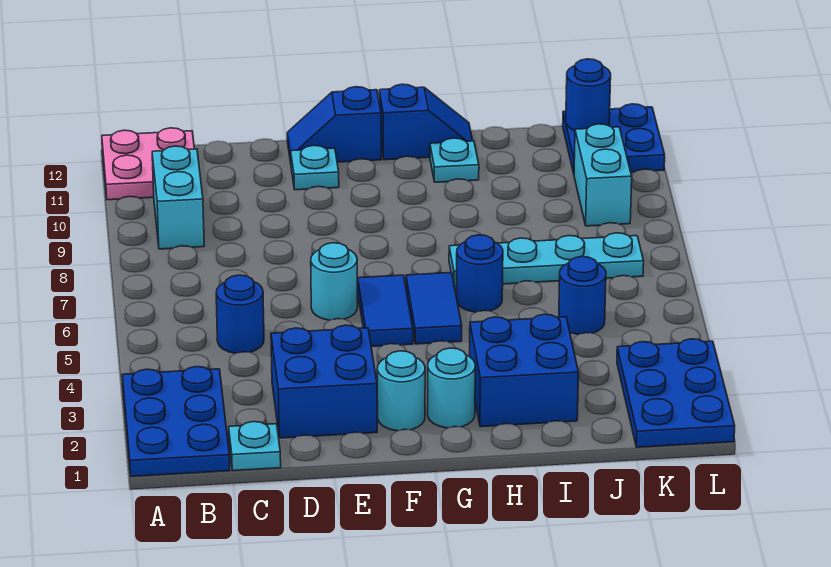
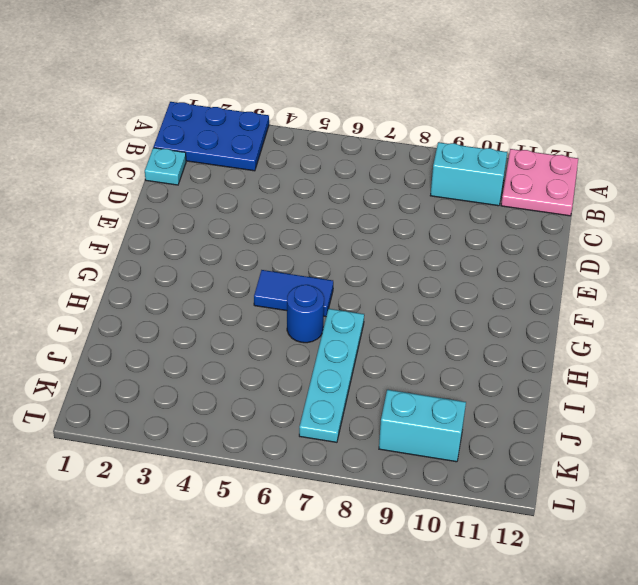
none -> blue round brick C5 level 1
none -> blue brick D2:E3 level 1
none -> cyan round brick E6 level 1

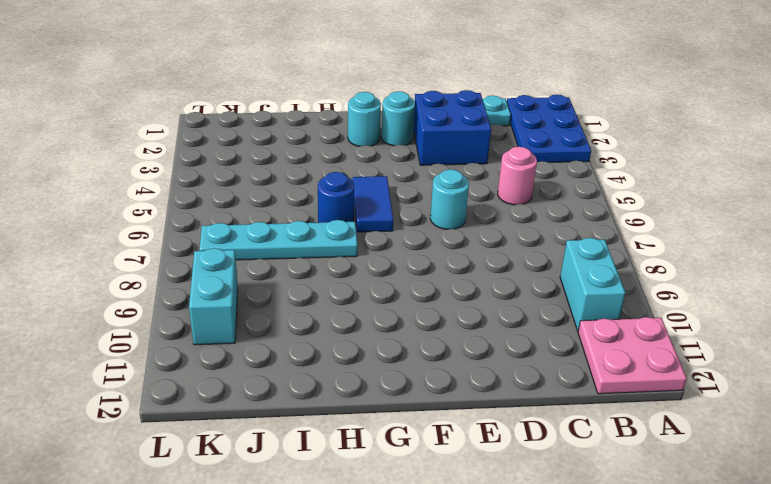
pink round brick C5 level 1 -> blue round brick C5 level 1
none -> cyan plate E11 level 1
none -> blue slope E12:F12 level 1 top F
none -> blue tile F5:F6 level 1

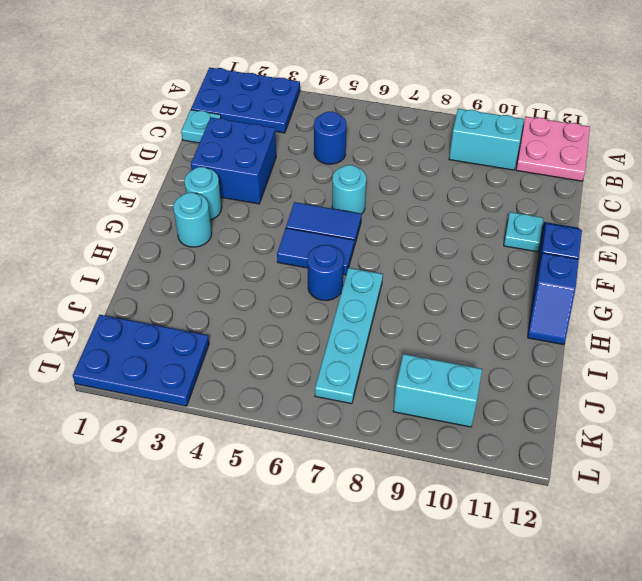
none -> blue brick H2:I3 level 1
none -> cyan plate H11 level 1
none -> blue round brick J5 level 1

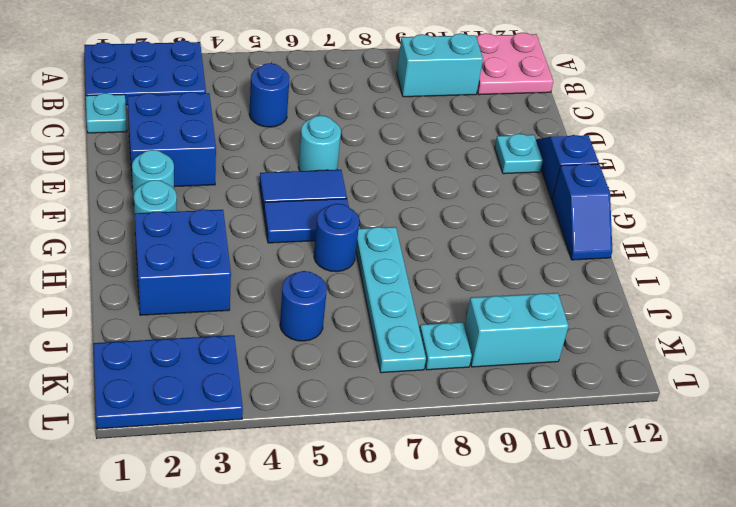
cyan plate K8 level 1 -> cyan plate H11 level 1
none -> blue plate K11:L12 level 1
none -> blue round brick K12 level 2

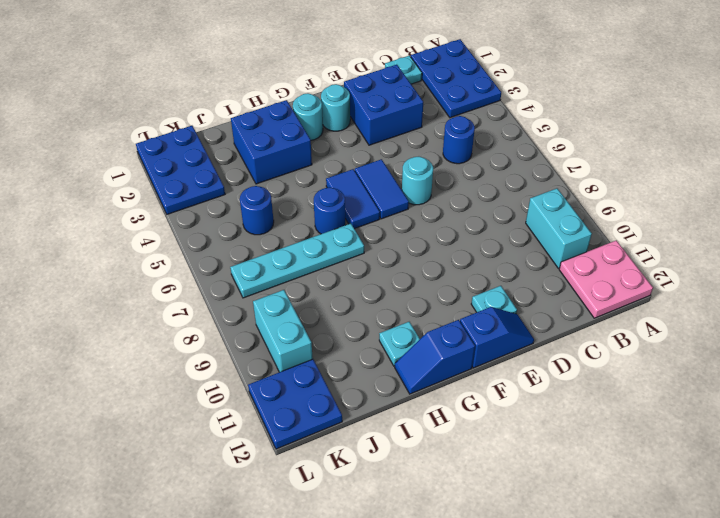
none -> blue round brick K12 level 2

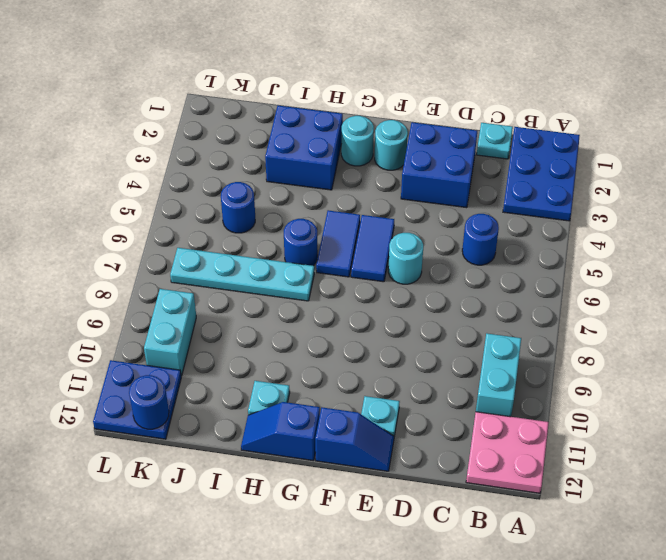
none -> blue plate K1:L3 level 1

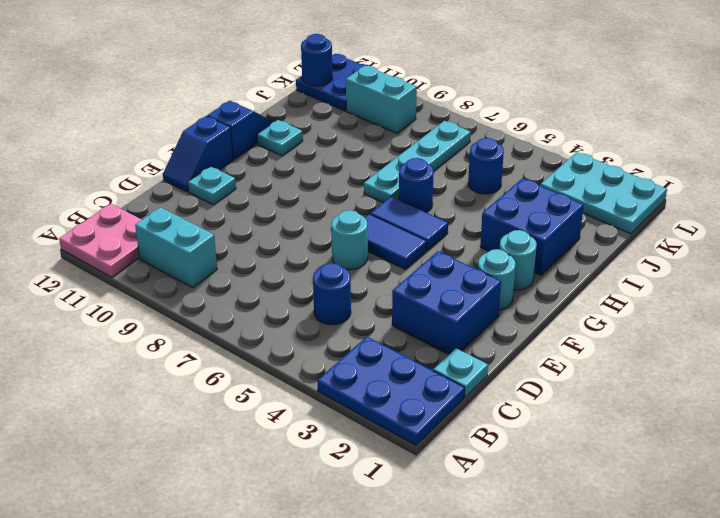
cyan plate K1:L3 level 1 -> blue plate K1:L3 level 1

